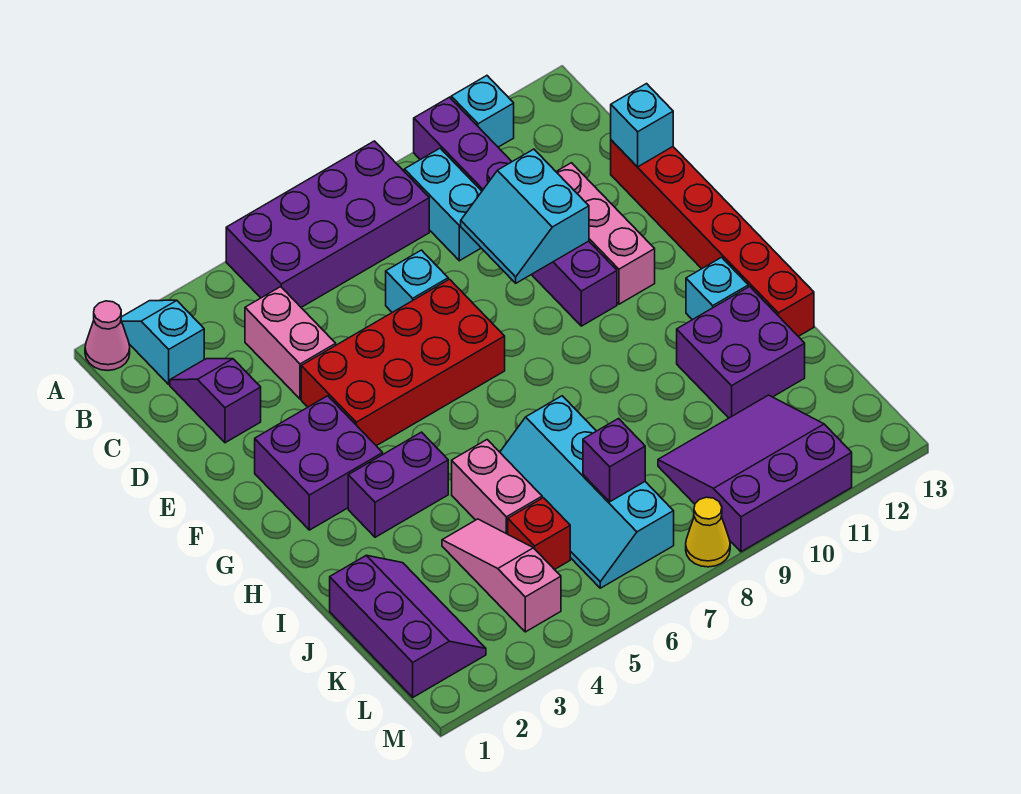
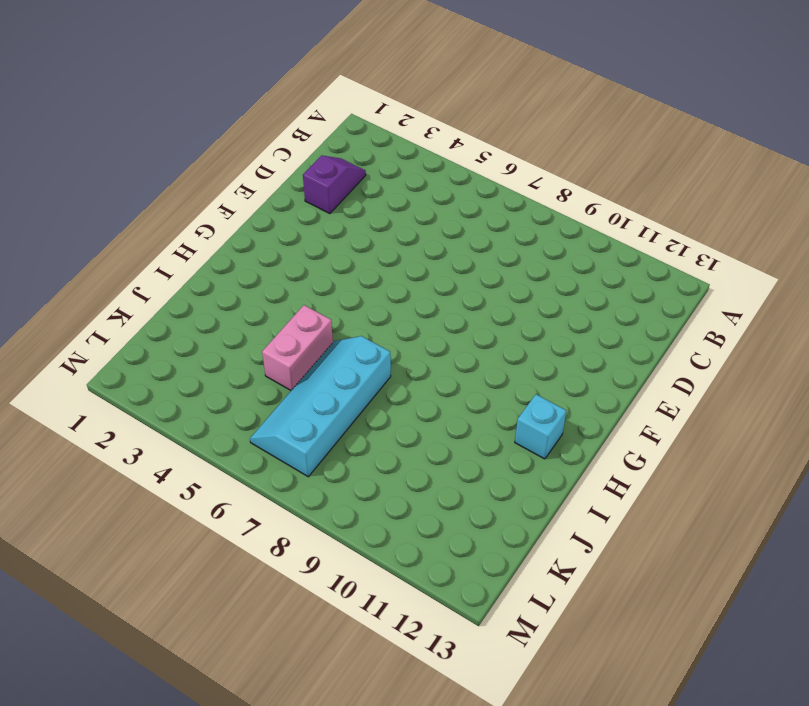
none -> pink cone A1 level 1
none -> cyan slope A2:B2 level 1 top B
none -> purple brick A5:B8 level 1

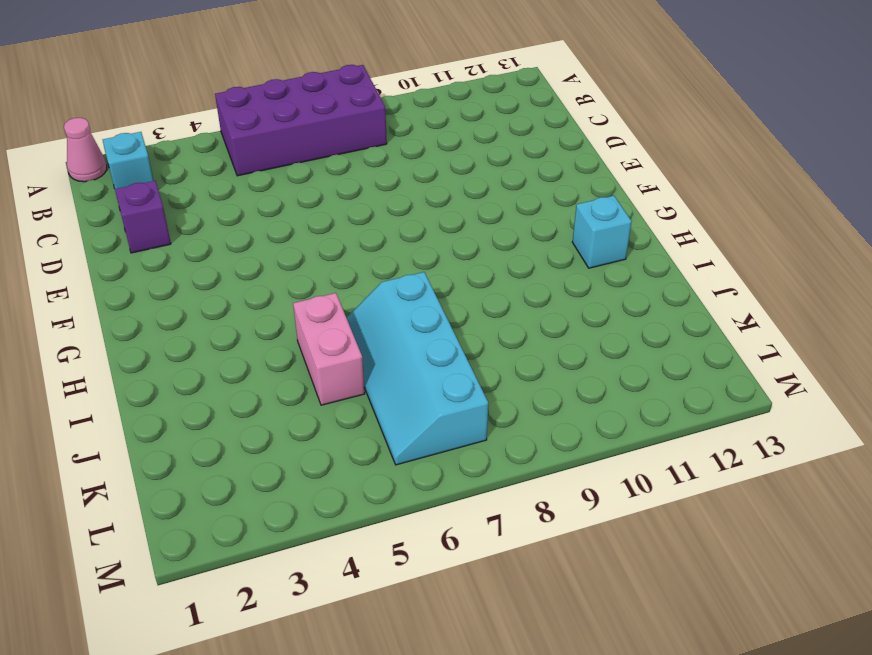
none -> purple brick A10:F10 level 1
none -> cyan brick A11 level 1
none -> cyan brick B9:C9 level 1

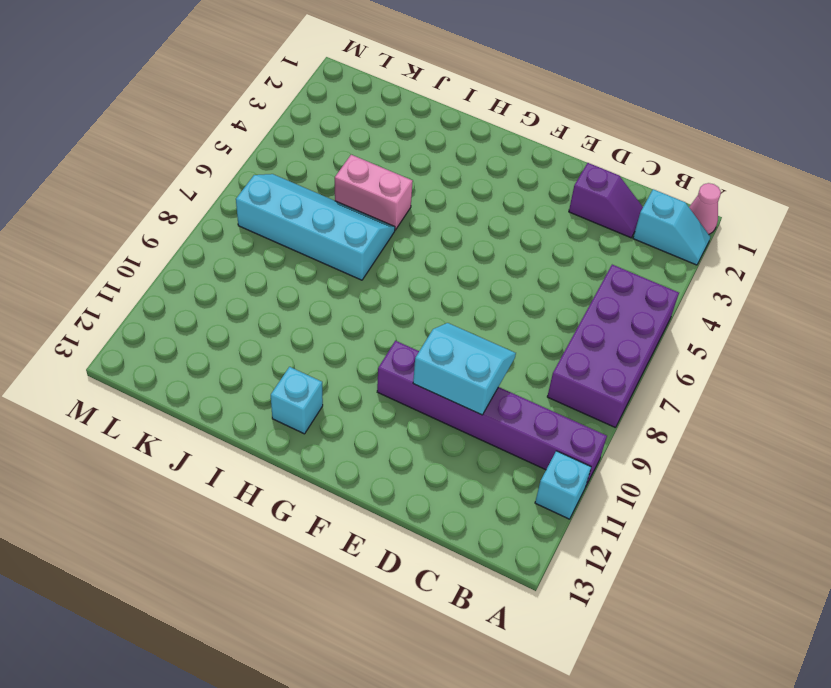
none -> cyan brick B9:C9 level 1
none -> pink brick C4:D4 level 1
none -> cyan brick D7 level 1

